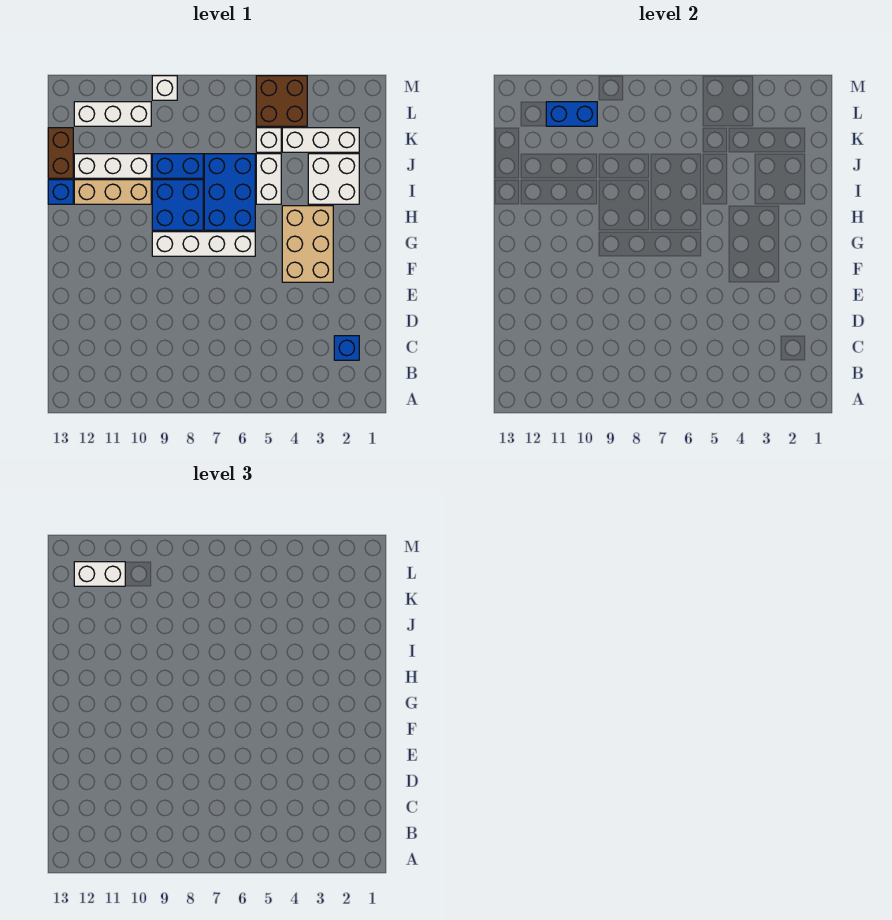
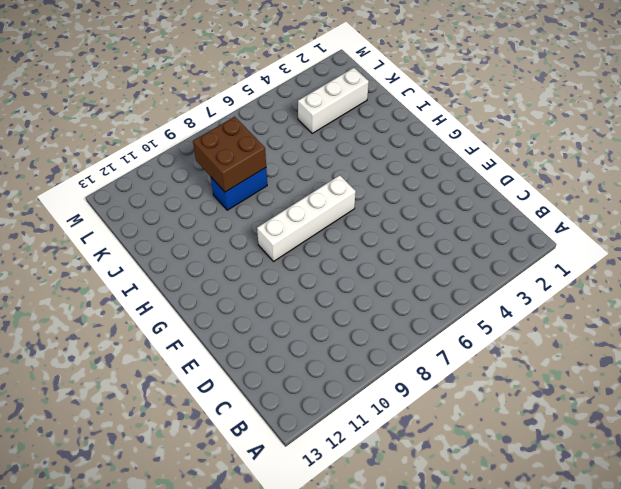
brown brick J8:K9 level 2 -> brown brick L4:M5 level 1
none -> blue brick C2 level 1
none -> tan brick F3:H4 level 1
none -> blue brick H6:J7 level 1

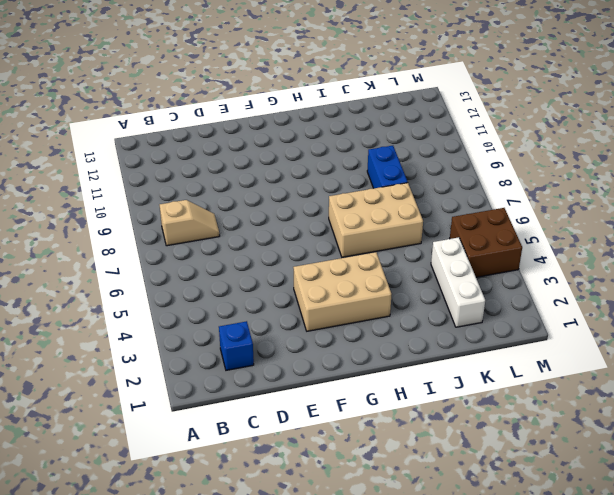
tan slope B8:C8 level 1 top B -> none
tan brick H6:J7 level 1 -> blue brick H6:J7 level 1
none -> white brick G6:G9 level 1
none -> blue brick H8:I9 level 1
none -> white brick I2:J3 level 1

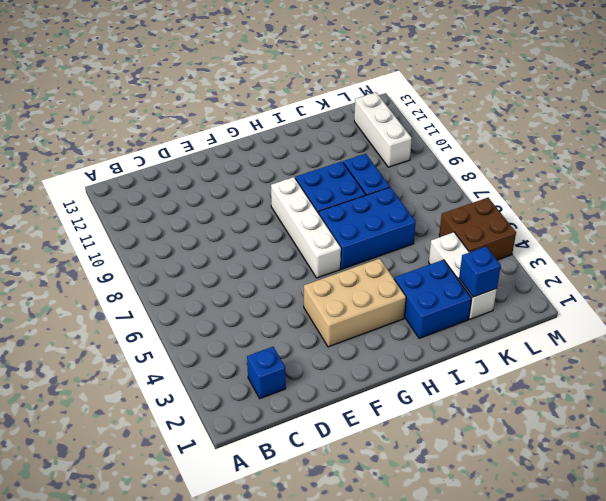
blue brick I2:J3 level 1 -> white brick I2:J3 level 1
blue brick K2 level 2 -> blue brick I13 level 1
none -> white brick I5:J5 level 1
none -> tan brick I10:I12 level 1
none -> white brick J10:J12 level 1

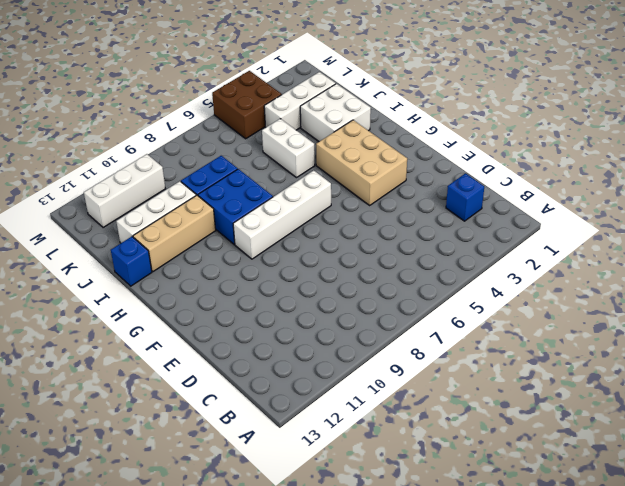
none -> blue brick H6:J7 level 1
none -> brown brick J13:K13 level 1
none -> white brick K5 level 1

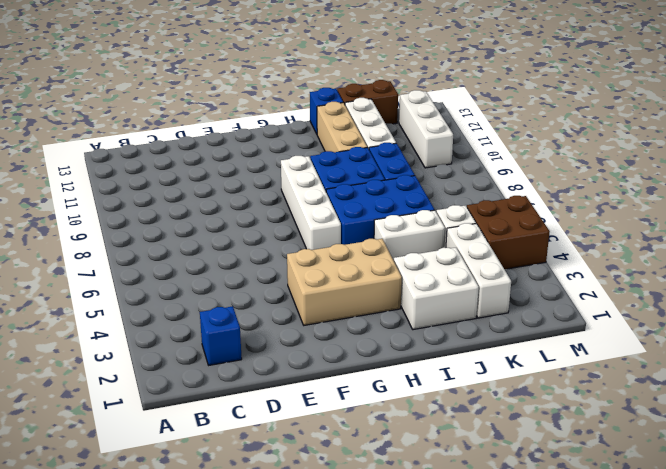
none -> white brick M9 level 1
none -> blue brick L10:L11 level 2
none -> white brick L11:L12 level 3

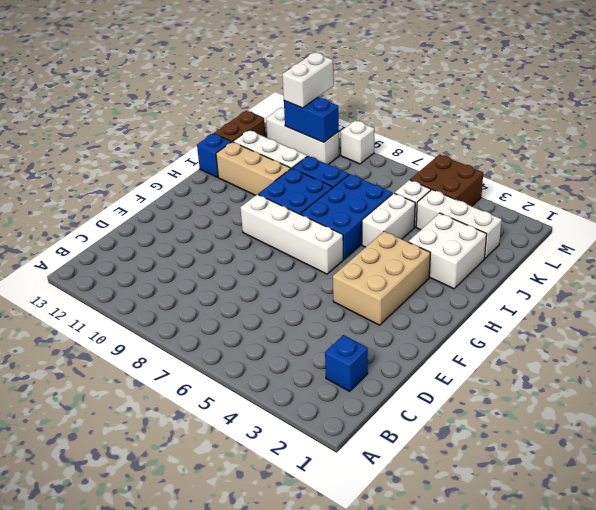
white brick L11:M11 level 3 -> white brick L11:L12 level 3

